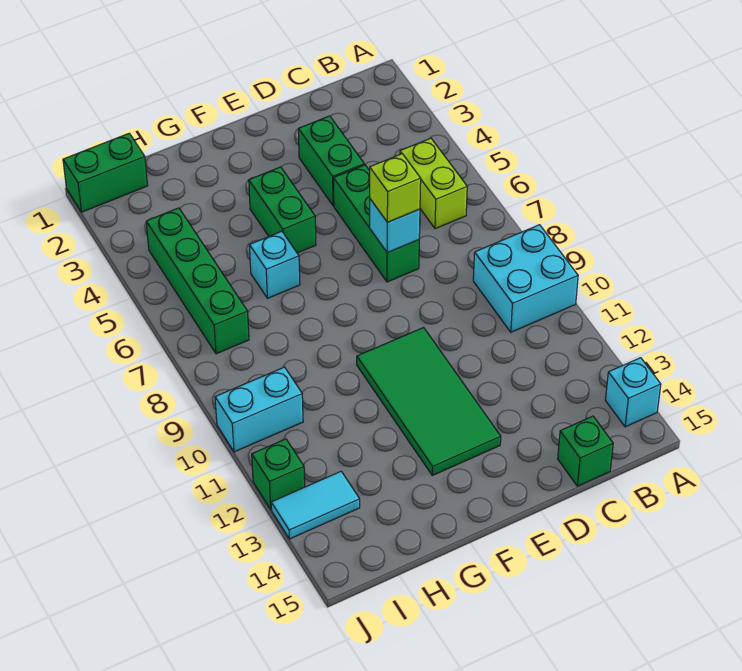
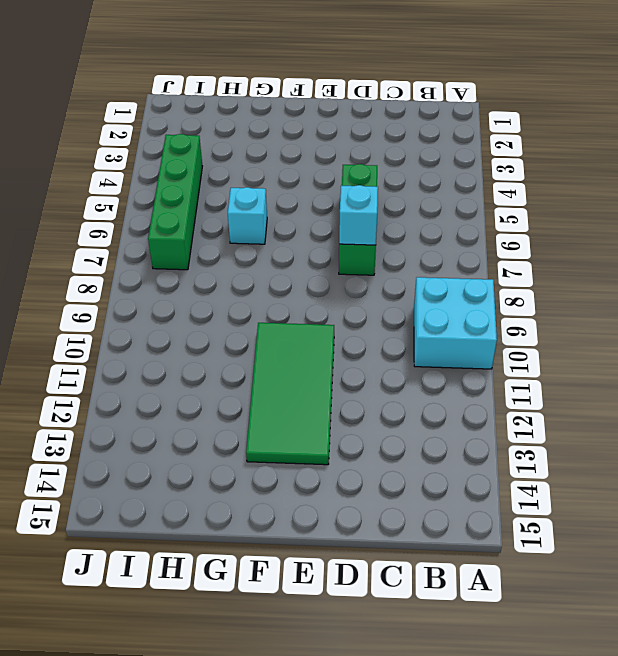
none -> cyan brick A14 level 1
none -> lime brick B5:B6 level 1
none -> green brick C15 level 1

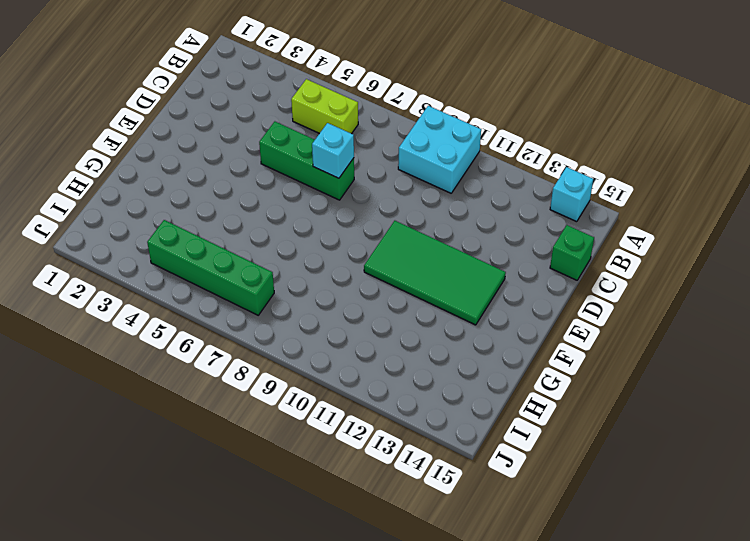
none -> green brick D3:D4 level 1
none -> green brick F4:F5 level 1
none -> cyan brick G6 level 1

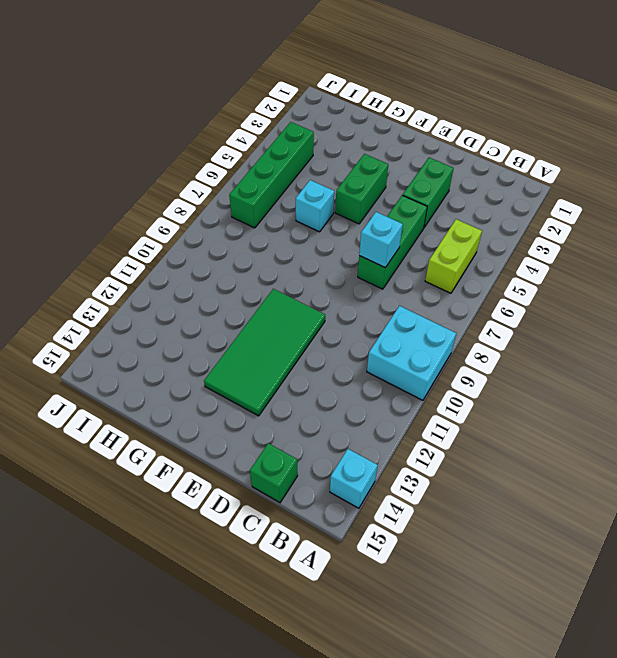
none -> green brick I1:J1 level 1
none -> cyan brick I10:J10 level 1
none -> cyan tile I13:J13 level 1

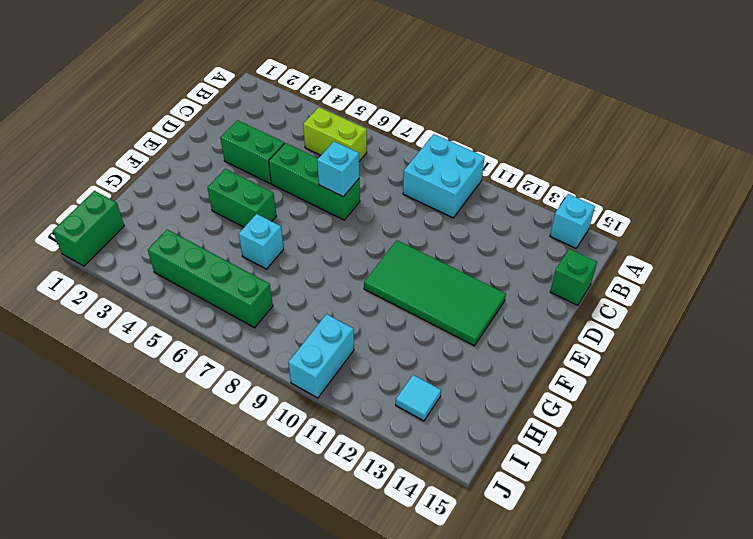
cyan tile I13 level 1 -> cyan tile I13:J13 level 1
none -> green brick J12 level 1
none -> lime brick D7 level 3

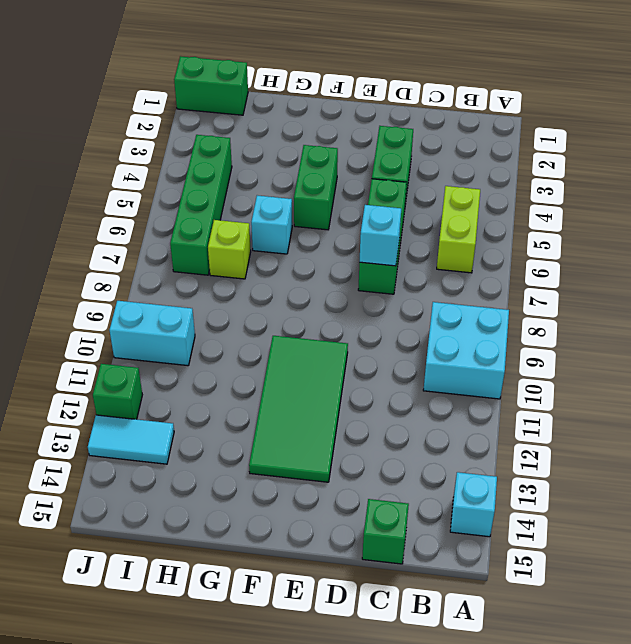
lime brick H7 level 1 -> lime brick D7 level 3

